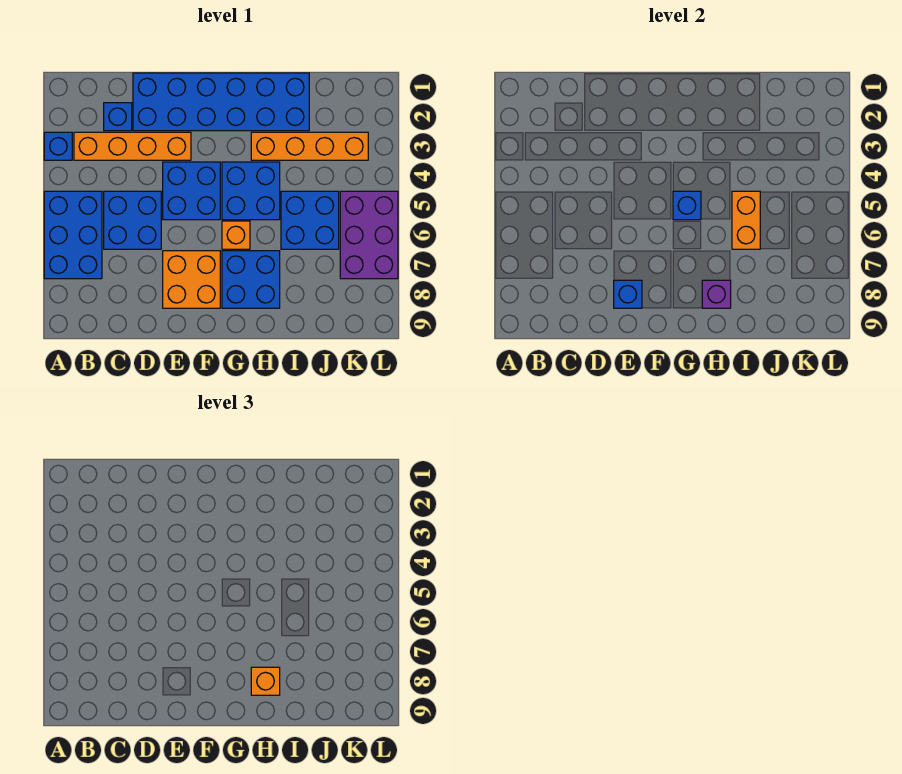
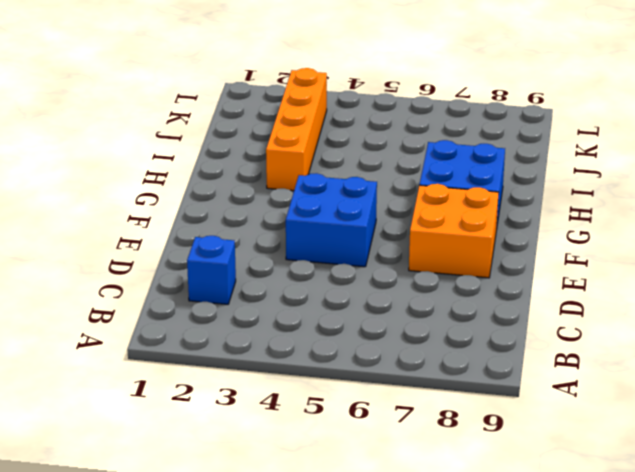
none -> blue brick A3 level 1
none -> blue brick A5:B7 level 1
none -> orange brick B3:E3 level 1

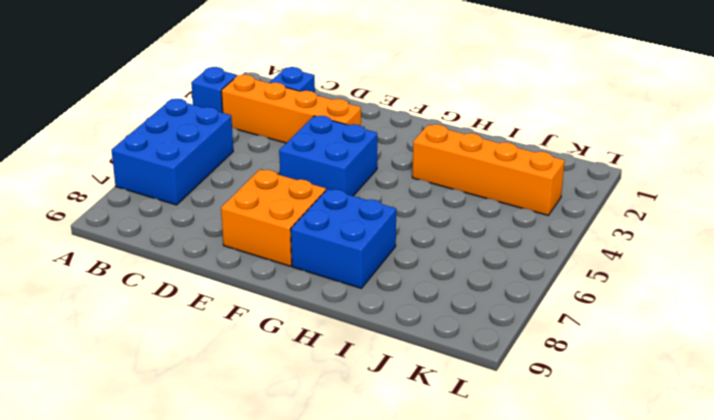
none -> blue brick C5:D6 level 1
none -> blue brick D1:I2 level 1
none -> blue brick G4:H5 level 1

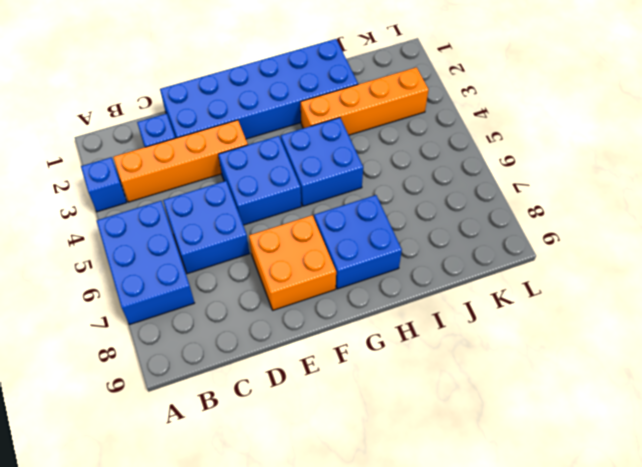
none -> orange brick G6 level 1
none -> blue brick I5:J6 level 1
none -> purple brick K5:L7 level 1

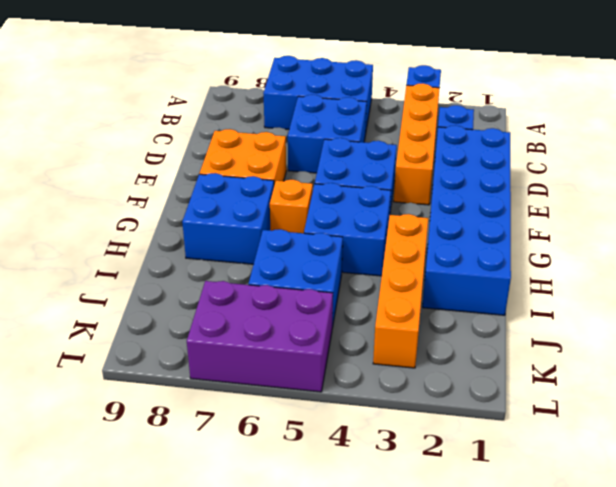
none -> blue brick E8 level 2
none -> blue brick G5 level 2
none -> purple brick H8 level 2

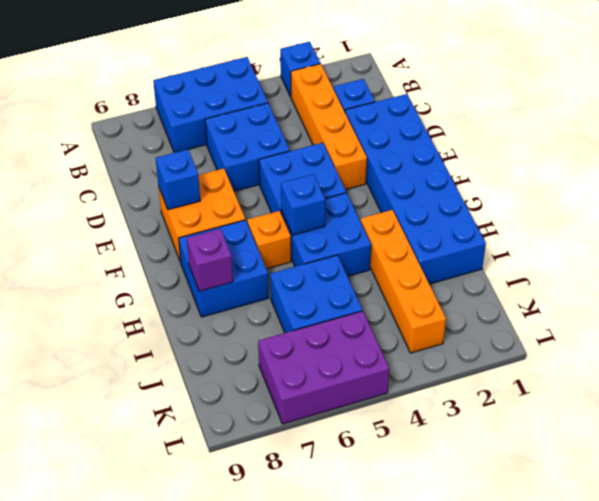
none -> orange brick I5:I6 level 2
none -> orange brick H8 level 3

